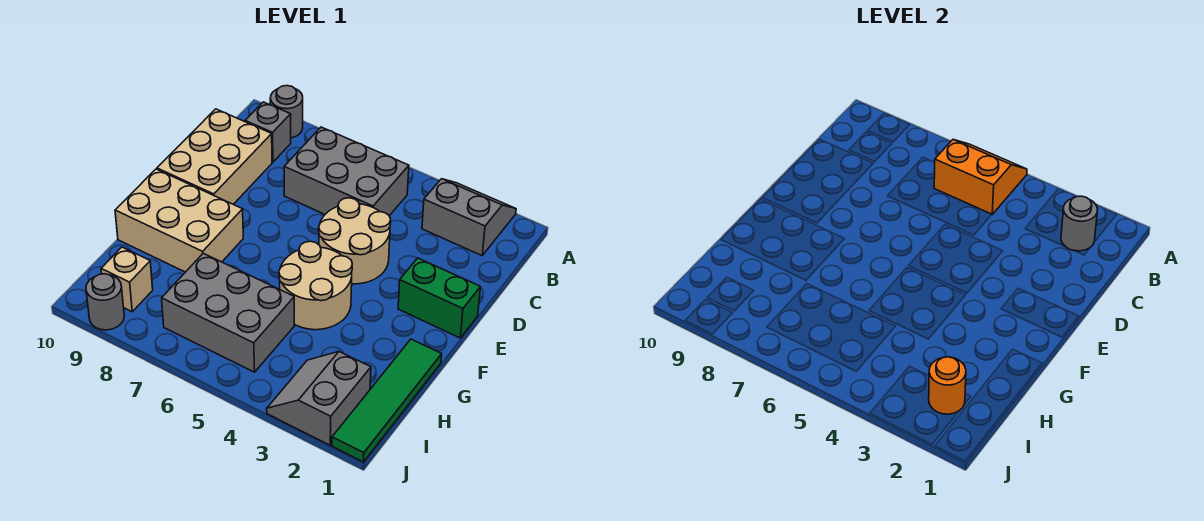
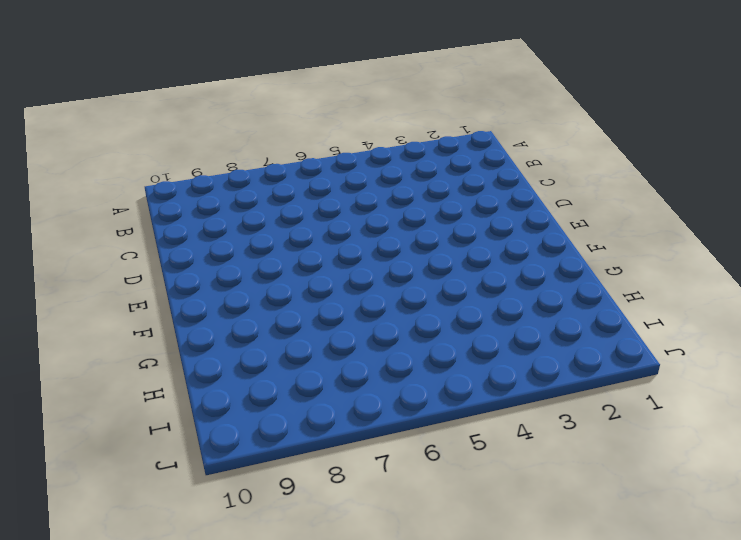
none -> grey slope A2:B3 level 1 top B
none -> grey round brick A9 level 1
none -> grey brick B5:C7 level 1

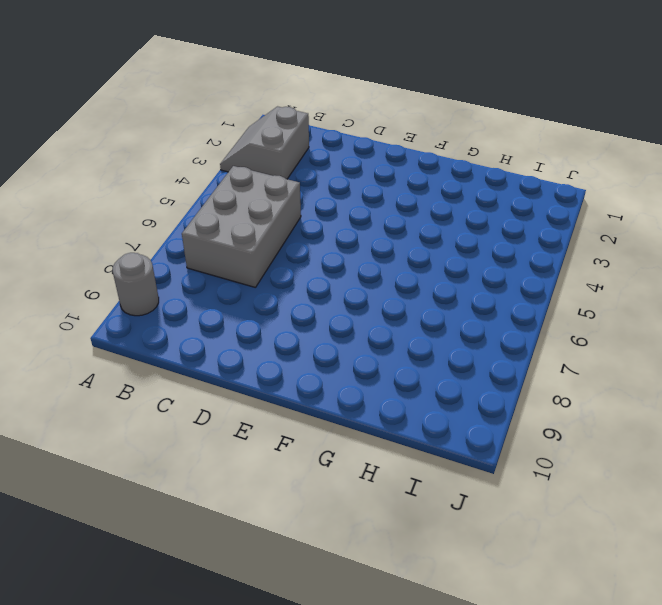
none -> grey brick B9 level 1
none -> tan brick C9:E10 level 1
none -> tan round brick D4:E5 level 1

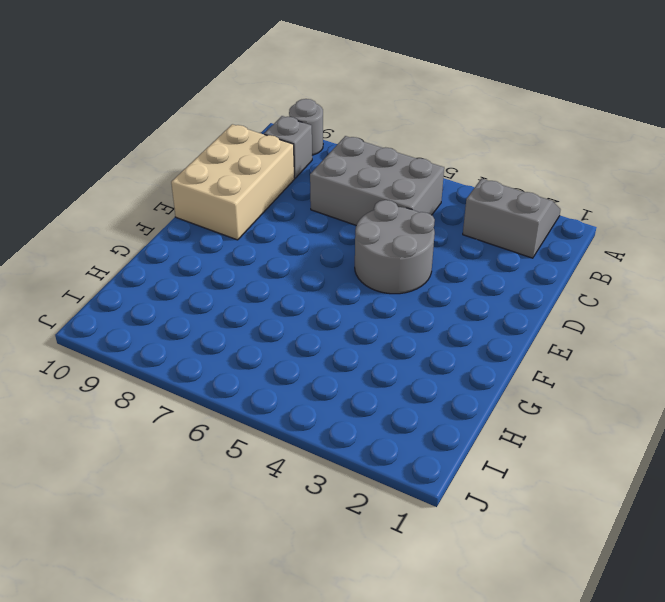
grey round brick D4:E5 level 1 -> tan round brick D4:E5 level 1
none -> green brick E1:E2 level 1
none -> tan round brick F4:G5 level 1
none -> tan brick F8:G10 level 1

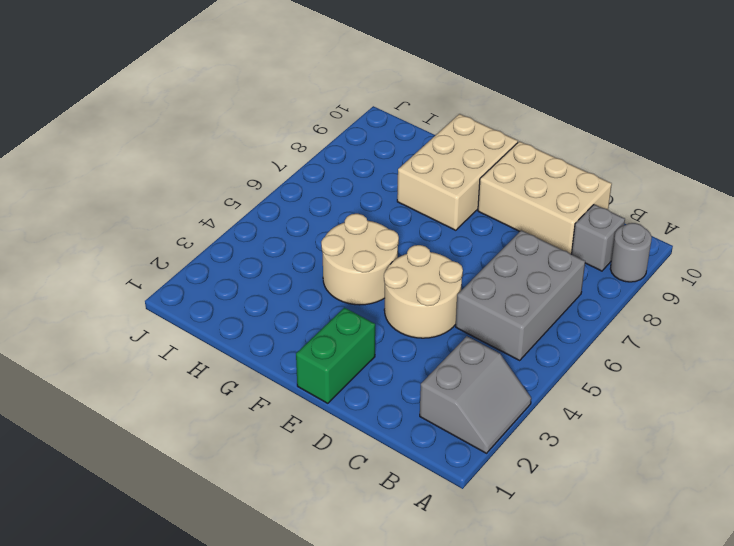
none -> green tile G1:J1 level 1
none -> grey brick H5:I7 level 1
none -> grey slope I2:J3 level 1 top 2

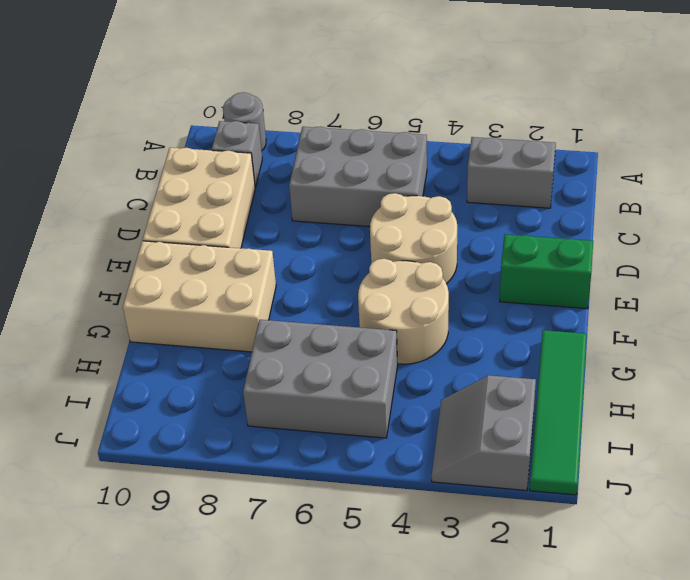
none -> tan brick I9 level 1
none -> grey round brick J9 level 1
none -> orange slope A5:B6 level 2 top B

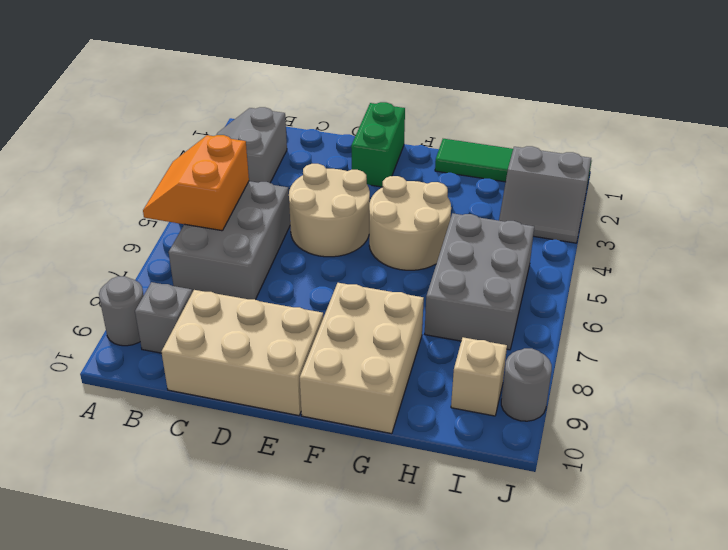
none -> grey round brick B2 level 2
none -> orange round brick I2 level 2

